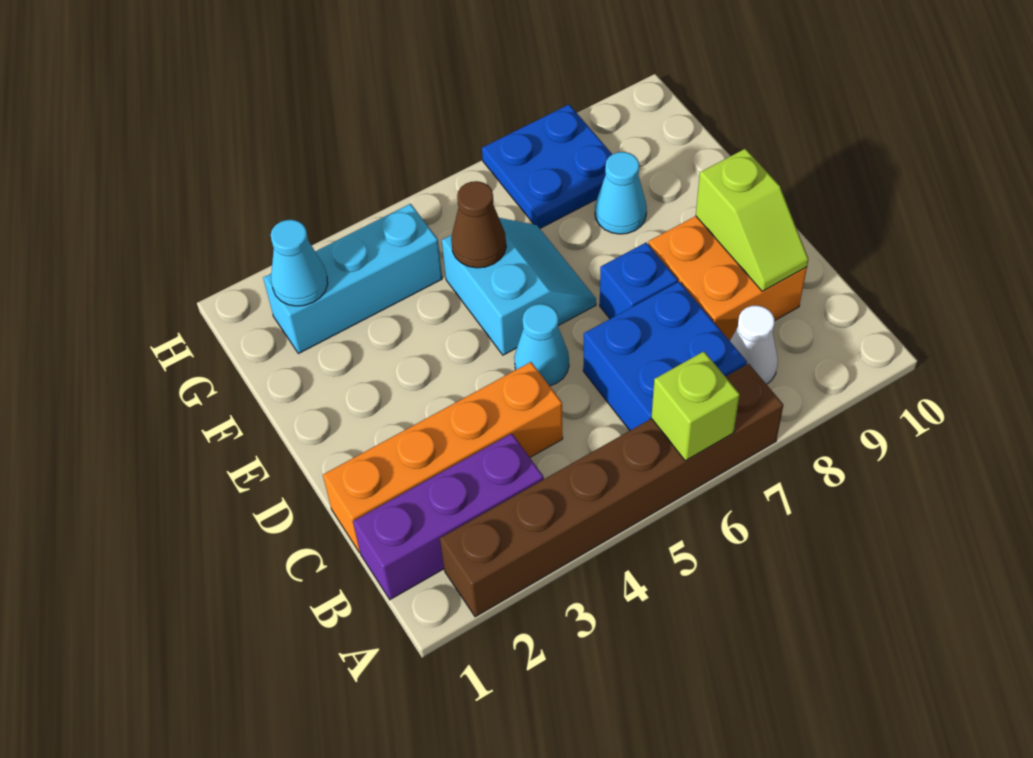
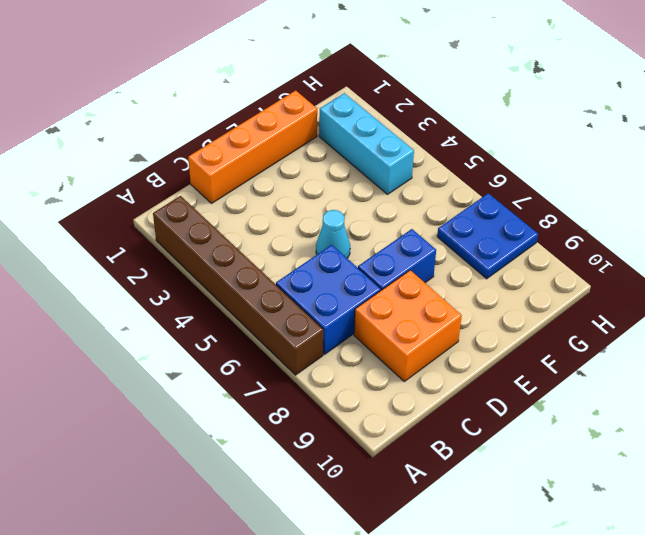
orange brick C1:F1 level 1 -> orange brick C1:C4 level 1
blue brick D7:E7 level 1 -> blue brick D7 level 1
none -> purple brick B1:B3 level 1
none -> white cone B8 level 1
none -> cyan slope E5:F6 level 1 top 5

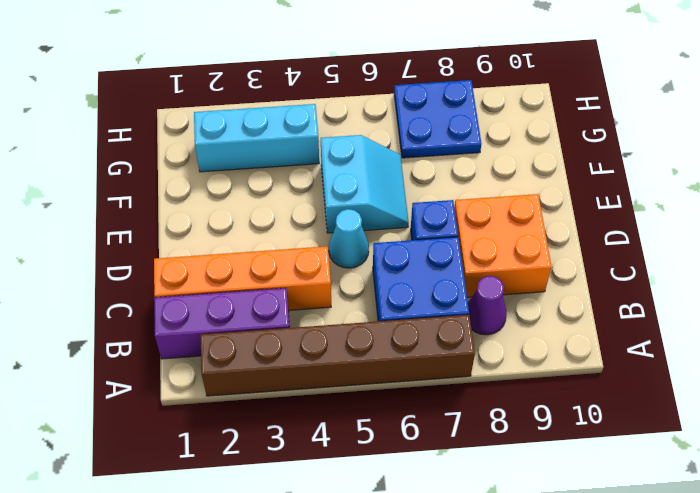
purple cone B8 level 1 -> white cone B8 level 1
none -> cyan cone F8 level 1
none -> lime brick A6 level 2
none -> lime slope C9:D9 level 2 top D

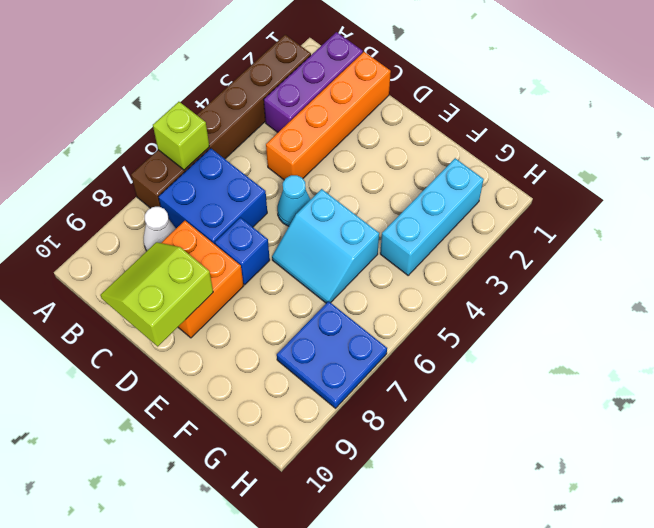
lime slope C9:D10 level 2 top D -> lime slope C9:D9 level 2 top D
none -> cyan cone F8 level 1
none -> brown cone F5 level 2
none -> cyan cone G2 level 2

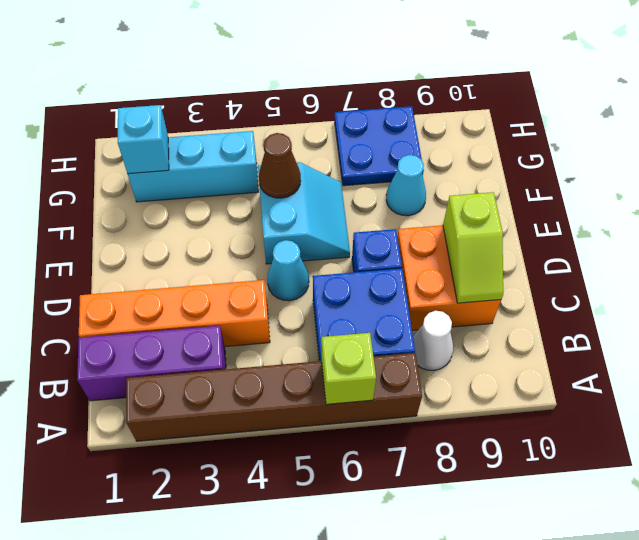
cyan brick G2 level 2 -> cyan cone G2 level 2

